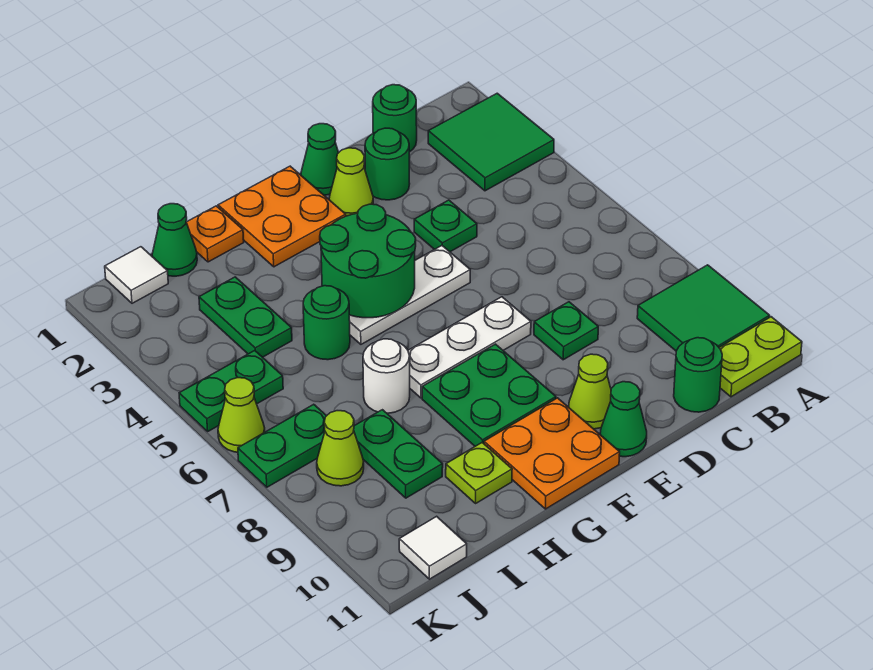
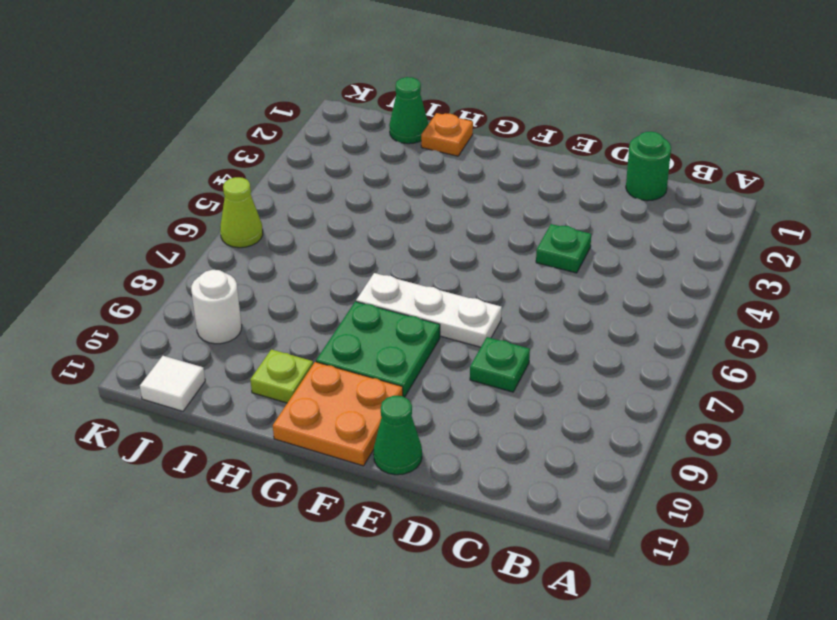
white round brick J9 level 1 -> white round brick H7 level 1
none -> green tile A2:B3 level 1
none -> green tile A9:B10 level 1
none -> lime plate A11:B11 level 1
none -> green round brick C11 level 1

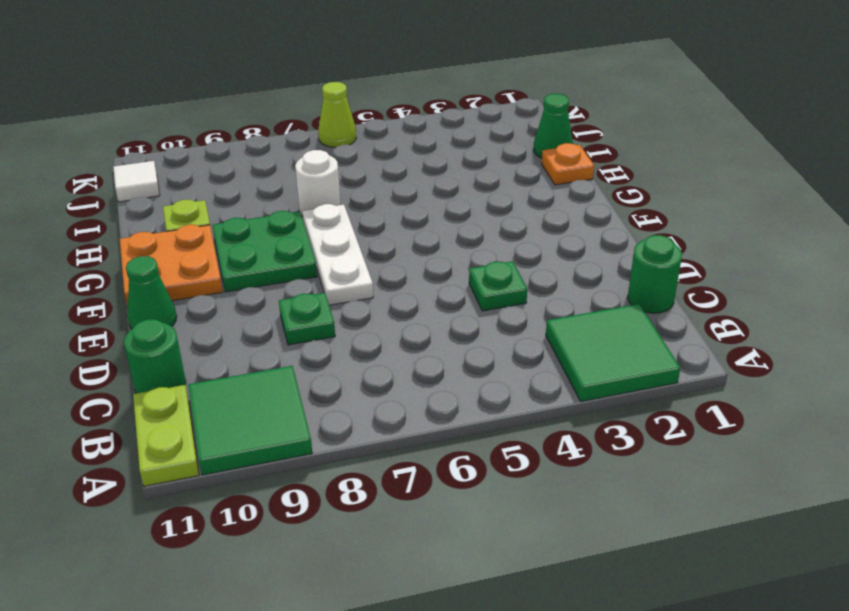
none -> green round brick D2 level 1
none -> green cone E1 level 1
none -> lime cone E2 level 1
none -> white plate E5:G5 level 1

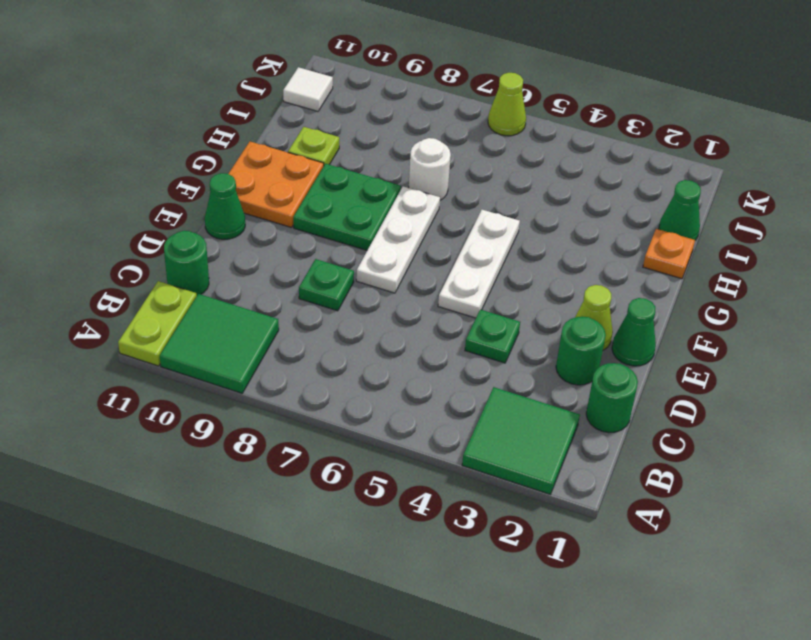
none -> lime cone E10 level 1
none -> orange plate F1:G2 level 1
none -> green round brick H5 level 1
none -> green plate I3:I4 level 1

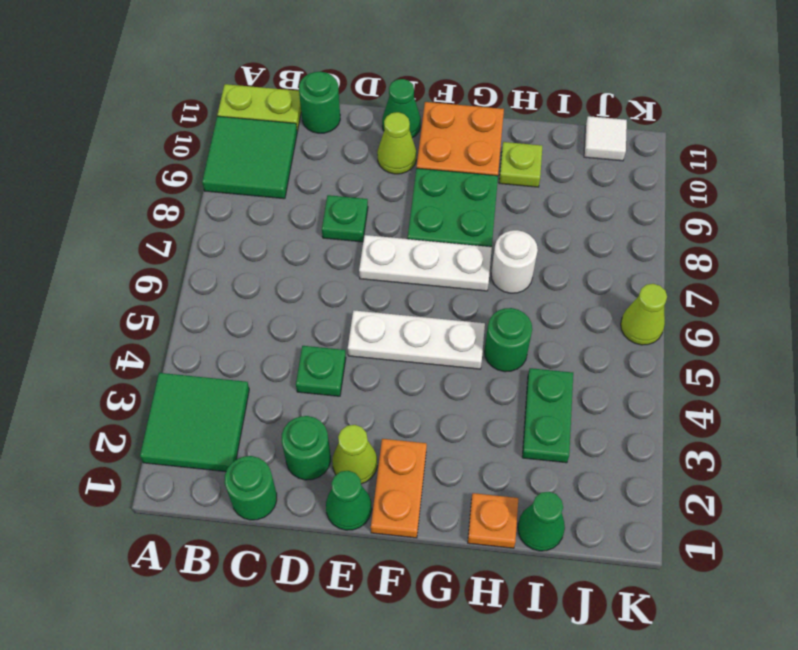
orange plate F1:F2 level 1 -> orange plate F1:G2 level 1
none -> green plate I8:I9 level 1
none -> white tile J1 level 1
none -> green plate J5:K5 level 1
none -> green plate J7:K7 level 1

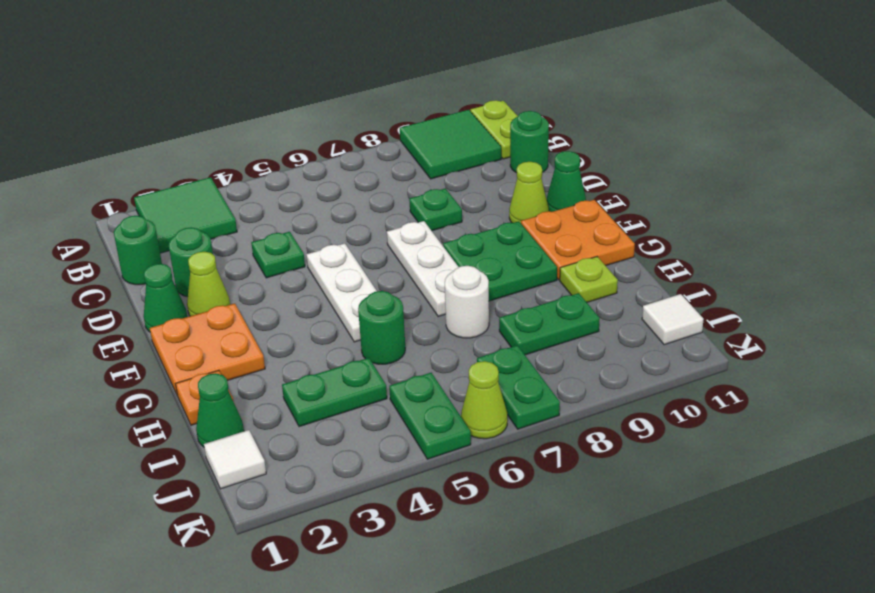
none -> lime cone J8 level 1
none -> green round brick F4:G5 level 2

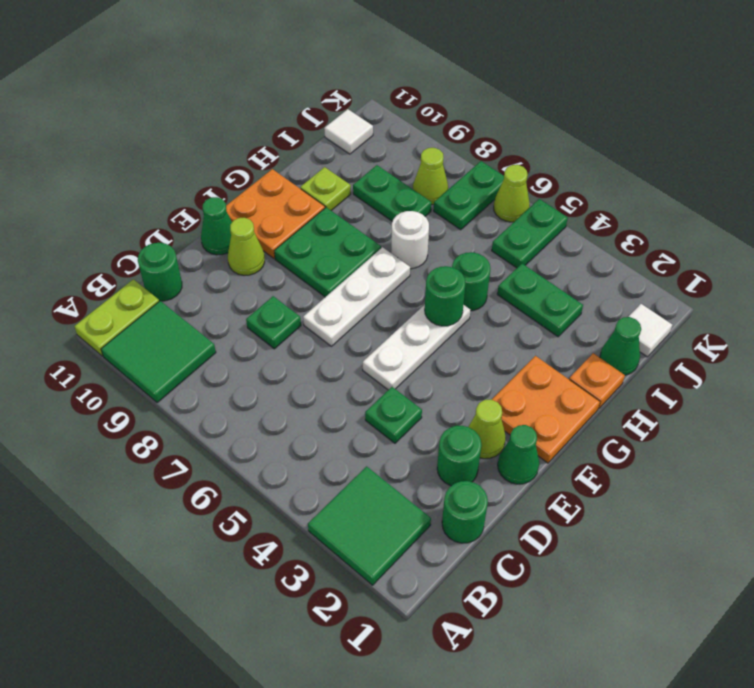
green round brick G5 level 2 -> green round brick F4:G5 level 2

